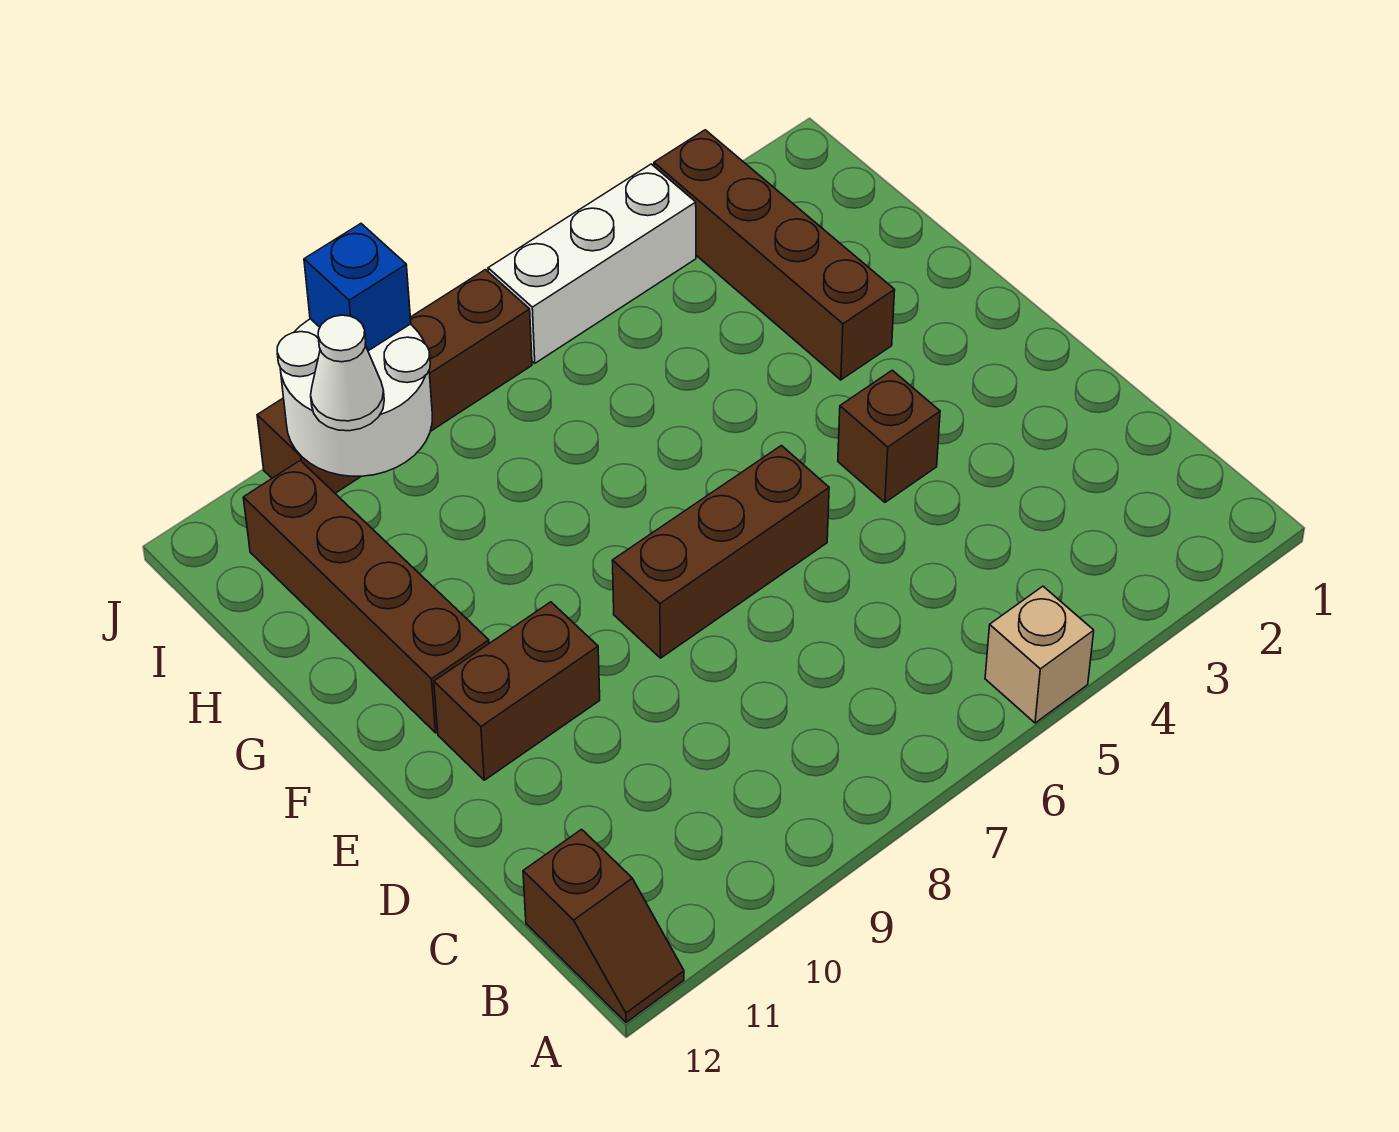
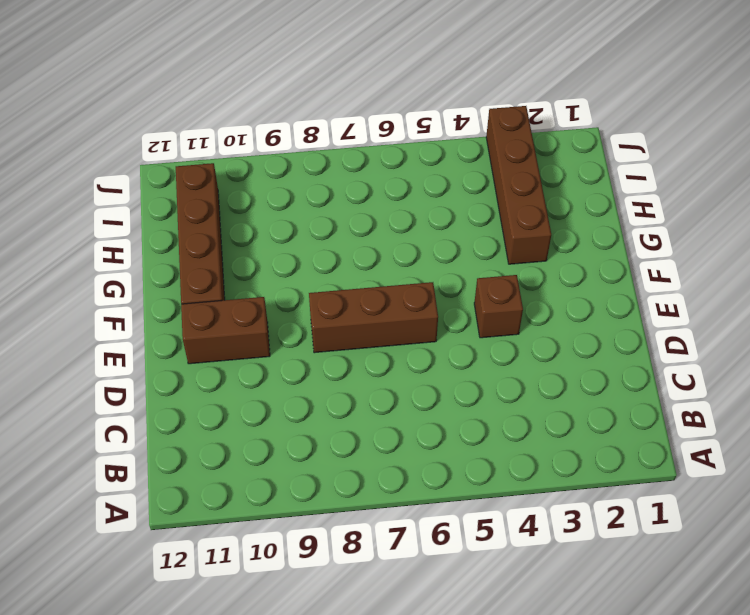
none -> tan brick A5 level 1
none -> brown slope A12:B12 level 1 top B
none -> white brick J4:J6 level 1

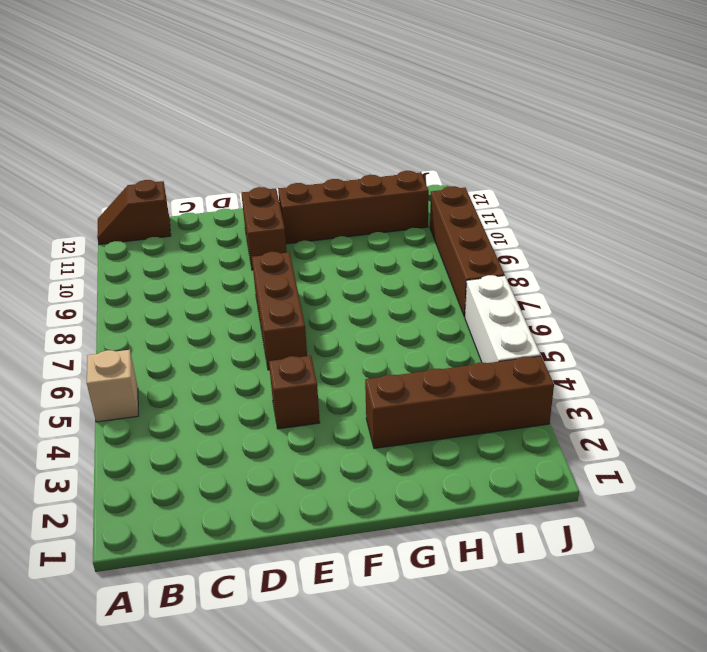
none -> white round brick I9:J10 level 2
none -> white cone I10 level 3
none -> blue brick J9 level 3

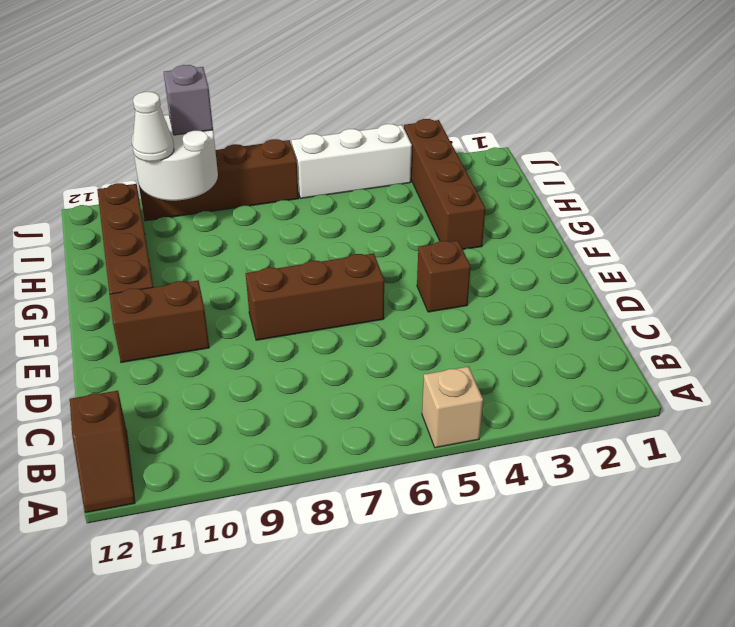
grey brick J9 level 3 -> blue brick J9 level 3

